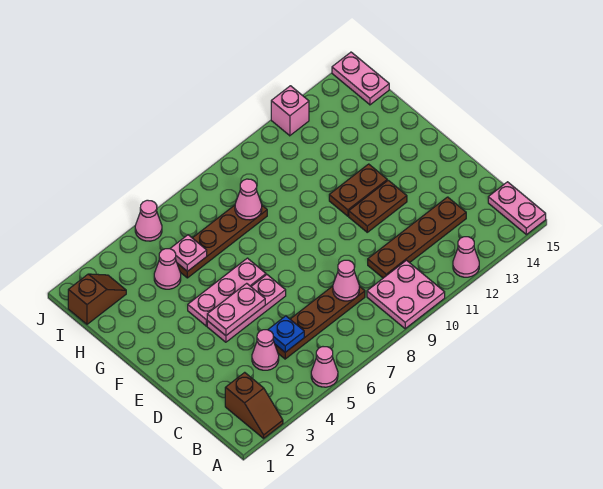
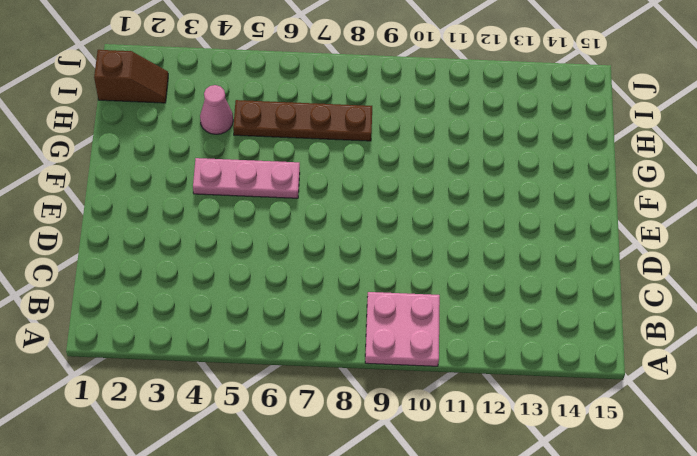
none -> brown slope A2:B2 level 1 top B
none -> pink cone A5 level 1
none -> pink cone A12 level 1

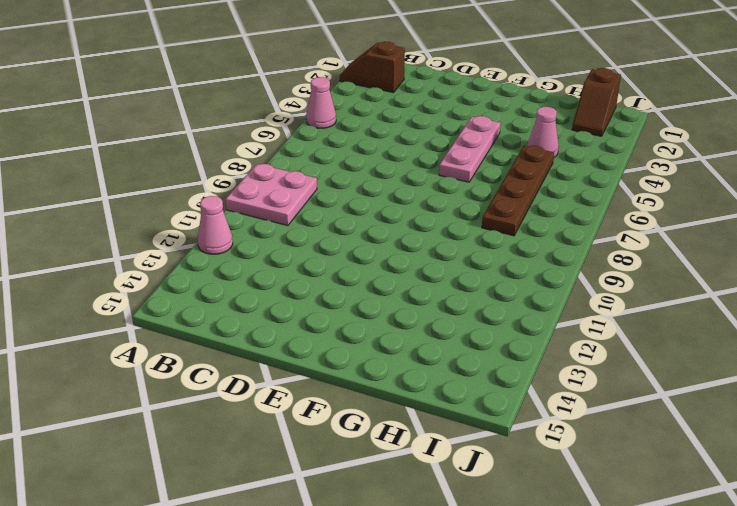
none -> pink plate A15:B15 level 1
none -> pink cone C4 level 1
none -> brown plate C5:C8 level 1

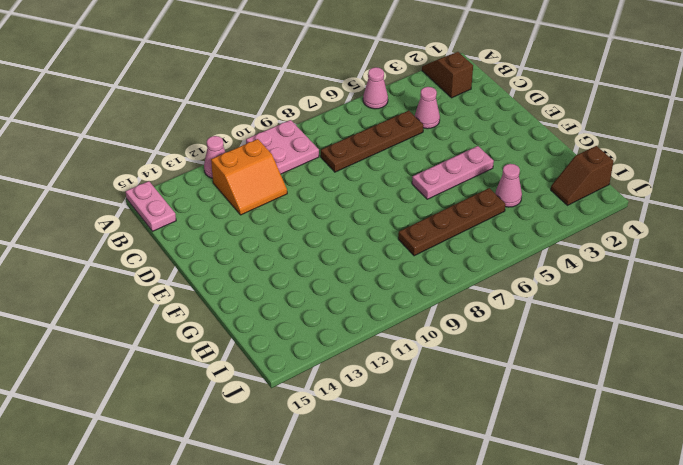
orange slope B11:C12 level 1 top B -> brown plate C10:C13 level 1
none -> pink plate E4:E6 level 1
none -> brown plate E11:E12 level 1
none -> brown plate F11:F12 level 1

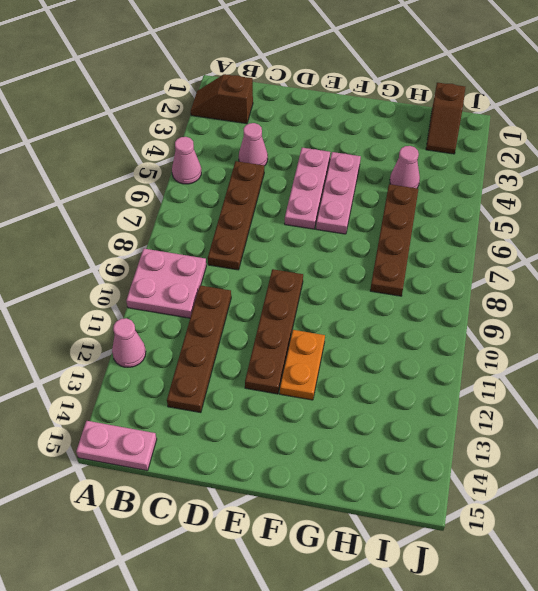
brown plate E9:E12 level 1 -> brown plate E11:E12 level 1
orange plate F11:F12 level 1 -> brown plate F11:F12 level 1
none -> pink plate I15:J15 level 1
none -> pink cone J5 level 1
none -> pink brick J12 level 1

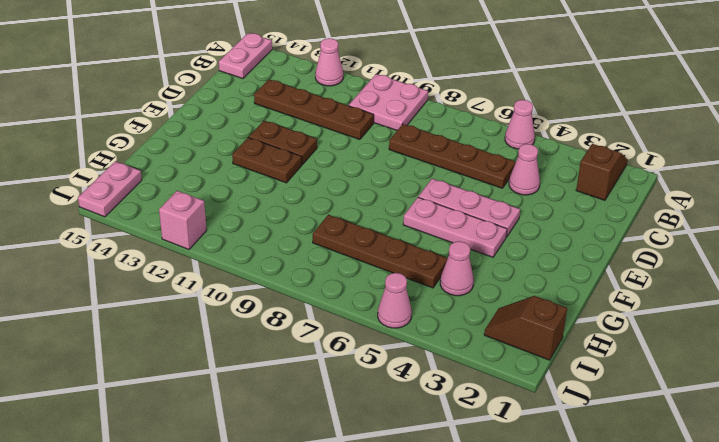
none -> blue plate C5 level 2
none -> pink cone C8 level 2
none -> pink plate E4:E5 level 2

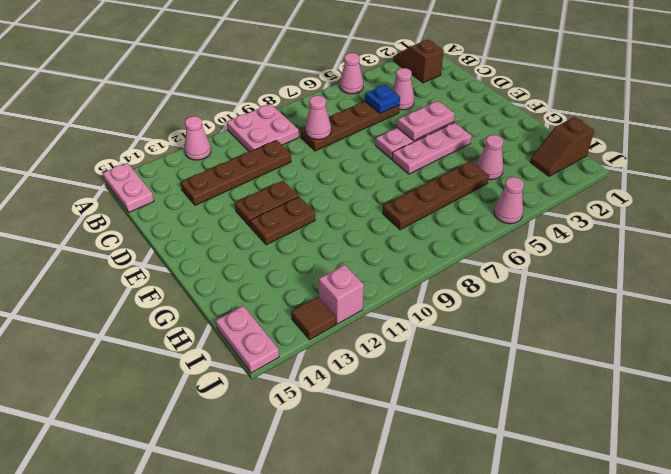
brown tile J13 level 1 -> none
none -> pink plate H5 level 2
none -> pink cone H8 level 2

